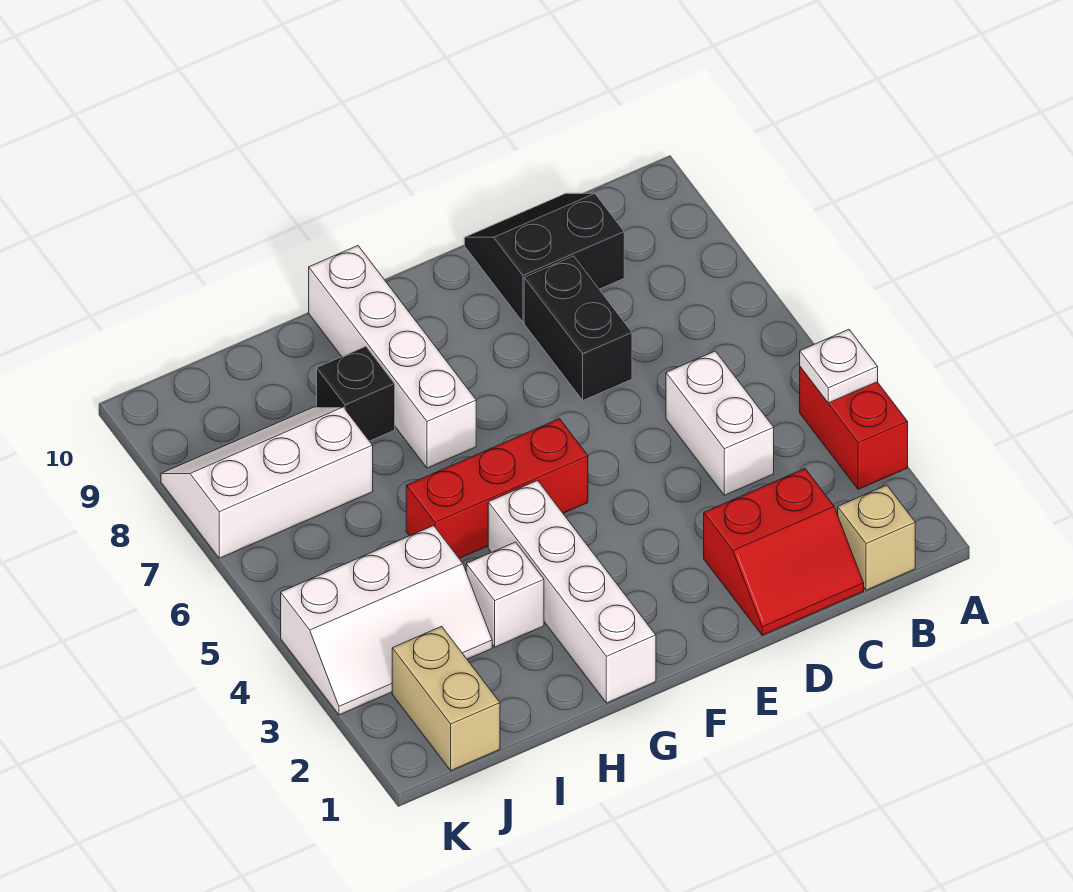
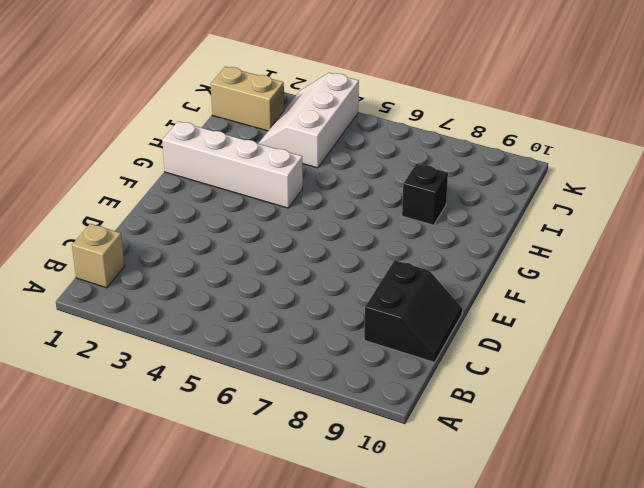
none -> red brick A3:A4 level 1
none -> red slope C1:D2 level 1 top 2
none -> white brick C4:C5 level 1

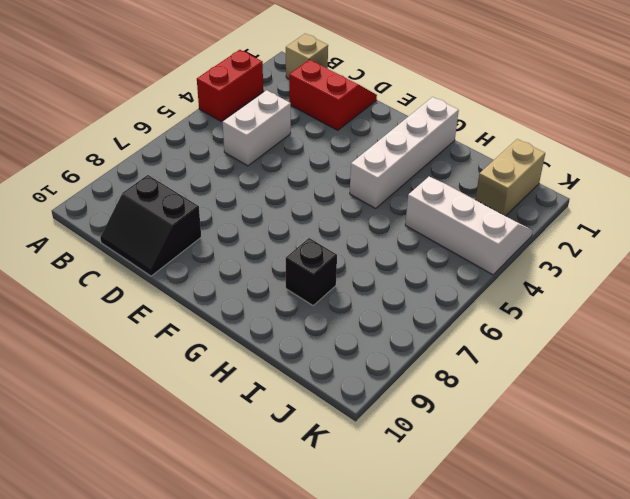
none -> black brick D7:D8 level 1
none -> red brick F5:H5 level 1
none -> white brick G7:G10 level 1

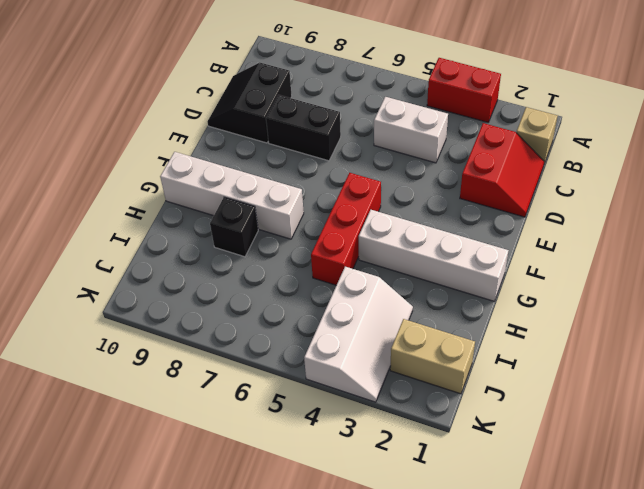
none -> white brick H3 level 1
none -> white slope I7:K8 level 1 top 7
none -> white plate A4 level 2

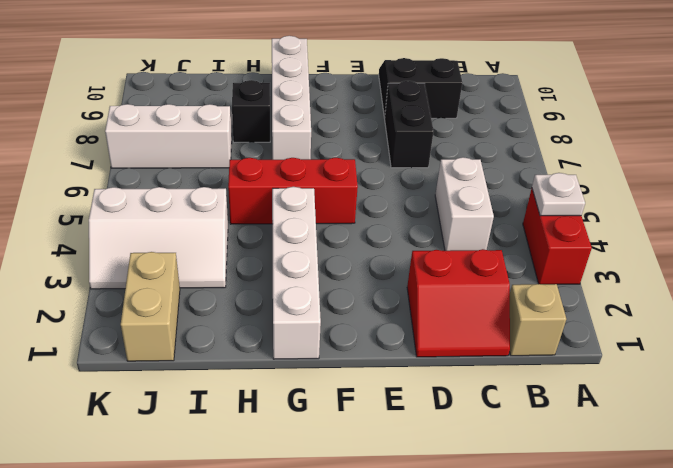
none -> white brick H3 level 1

